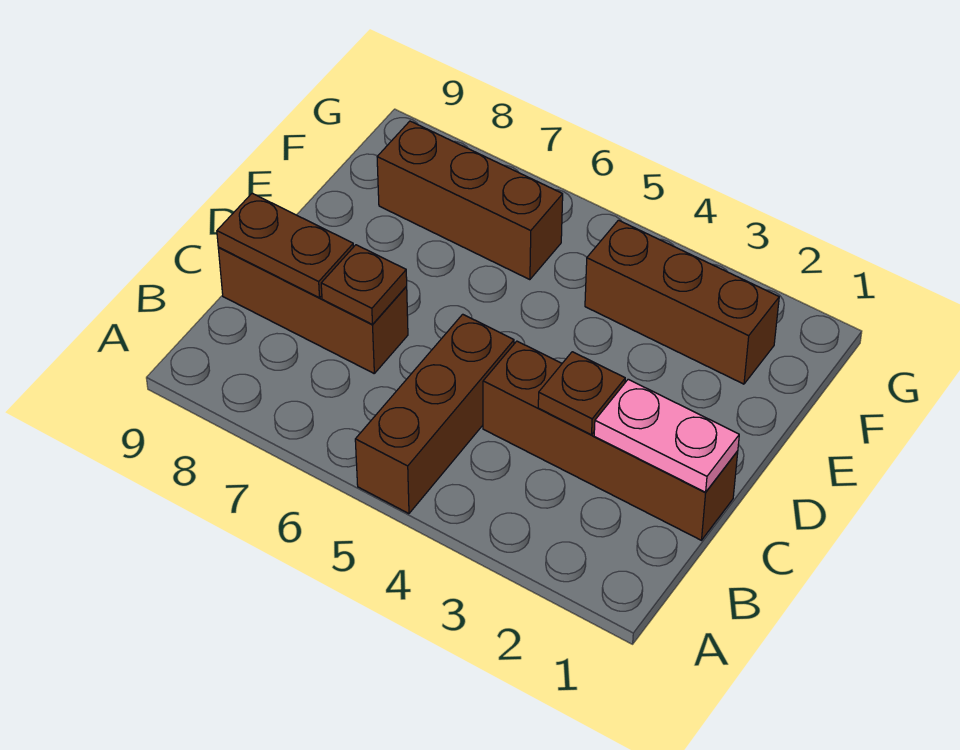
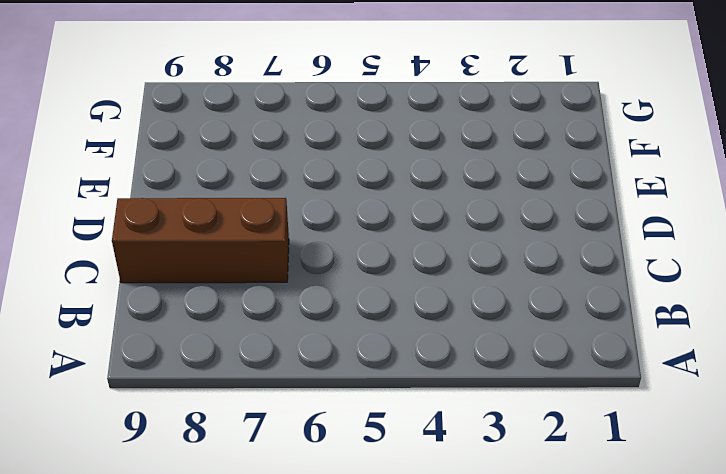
none -> brown brick A5:C5 level 1
none -> brown brick C1:C4 level 1

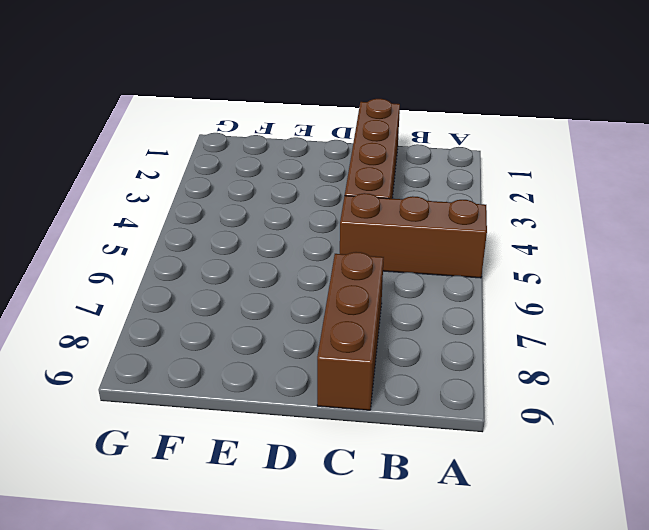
none -> brown brick F2:F4 level 1
none -> brown brick F6:F8 level 1

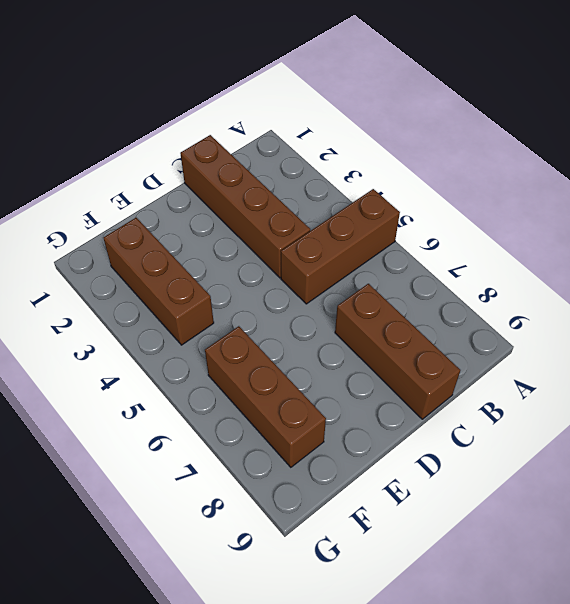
none -> pink plate C1:C2 level 2
none -> brown plate C3 level 2

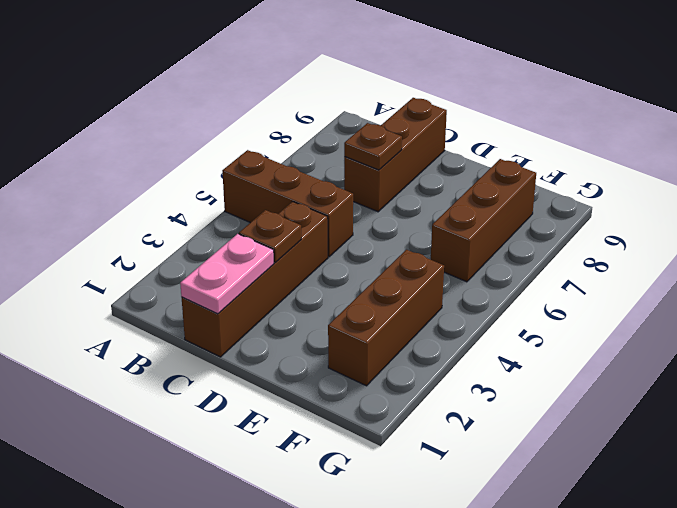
none -> brown plate C8:C9 level 2

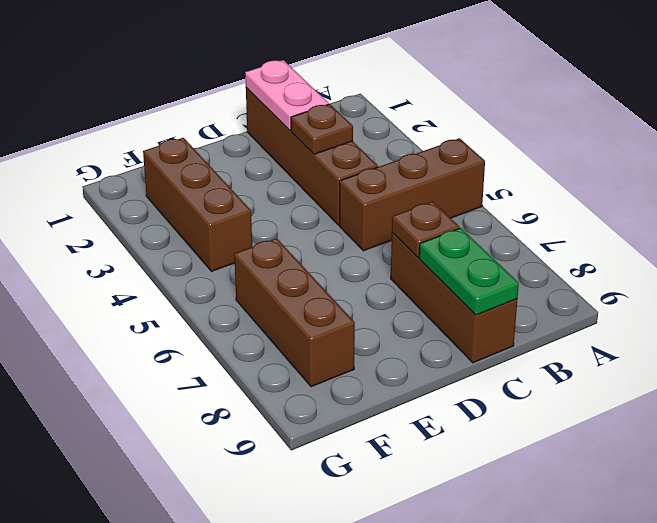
green plate C8:C9 level 2 -> brown plate C8:C9 level 2

